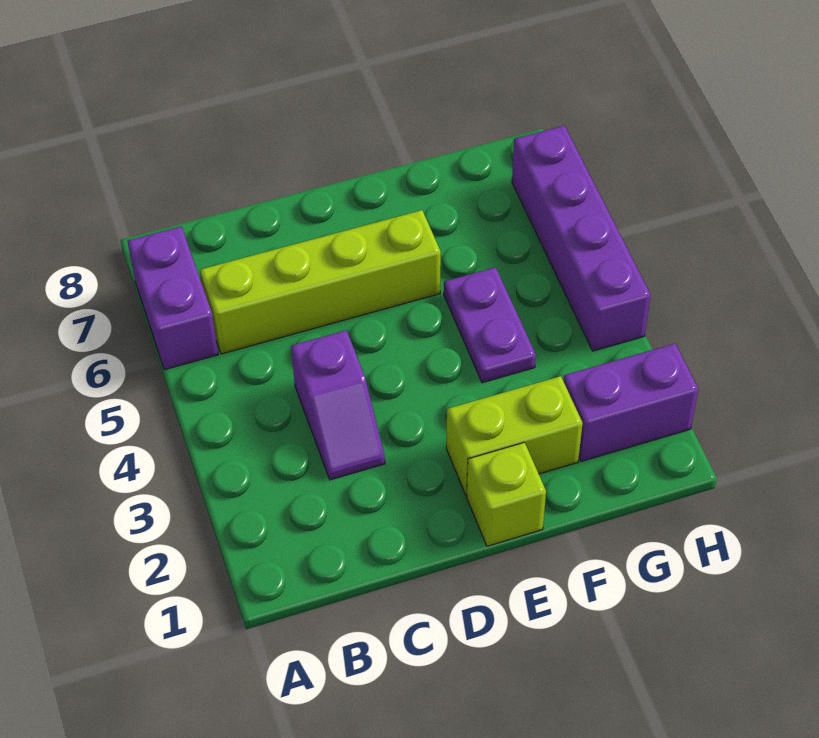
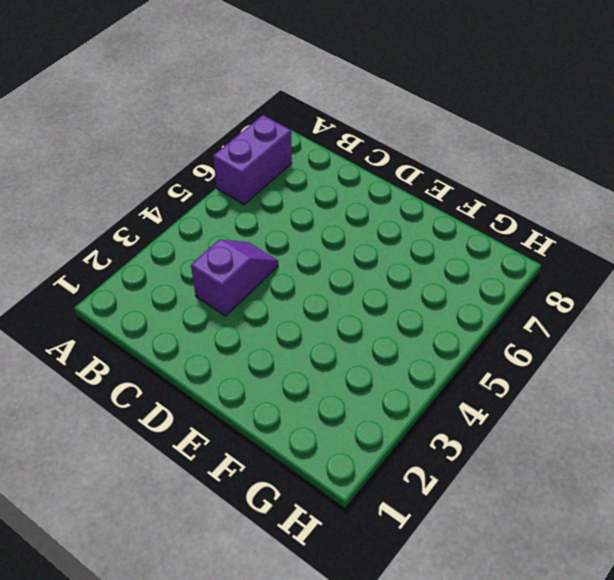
purple slope C3:C4 level 1 top 3 -> purple slope C3:C4 level 1 top 4
none -> lime brick B6:E6 level 1
none -> lime brick E1 level 1

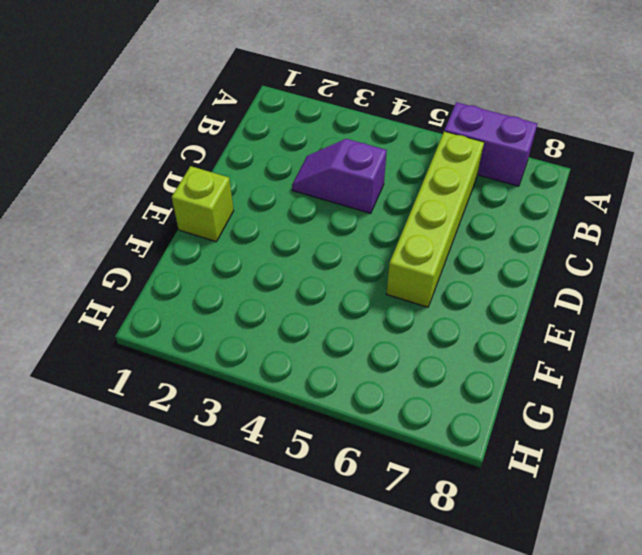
none -> lime brick E2:F2 level 1
none -> purple plate F4:F5 level 1

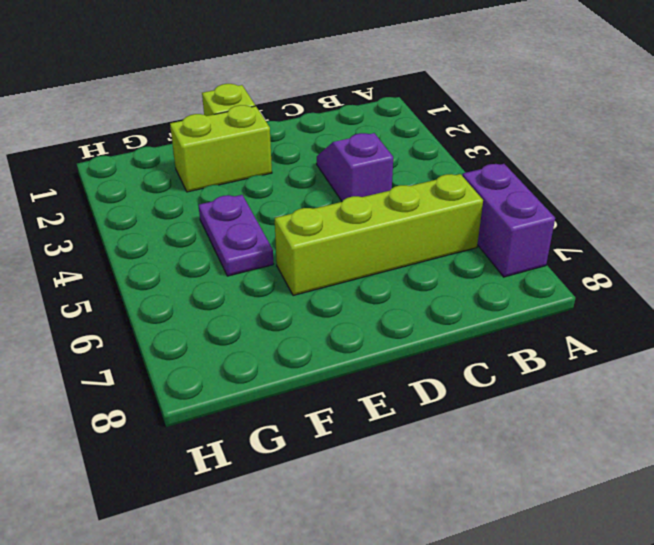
none -> purple brick G2:H2 level 1
none -> purple brick H4:H7 level 1

